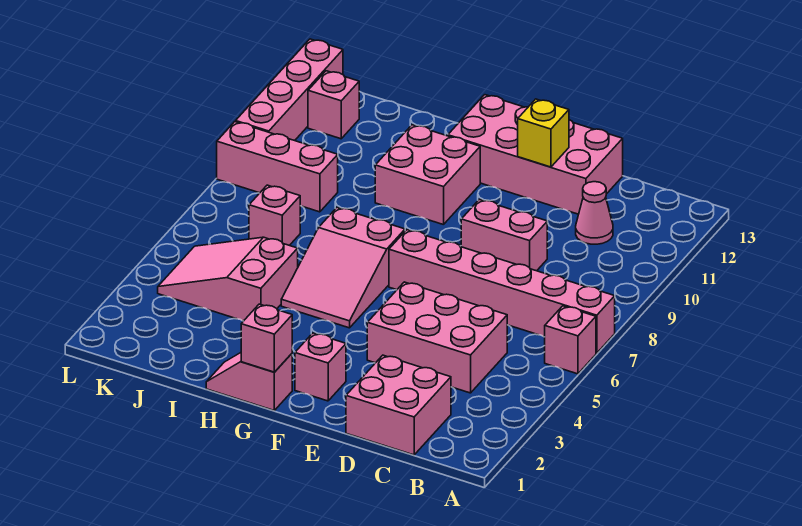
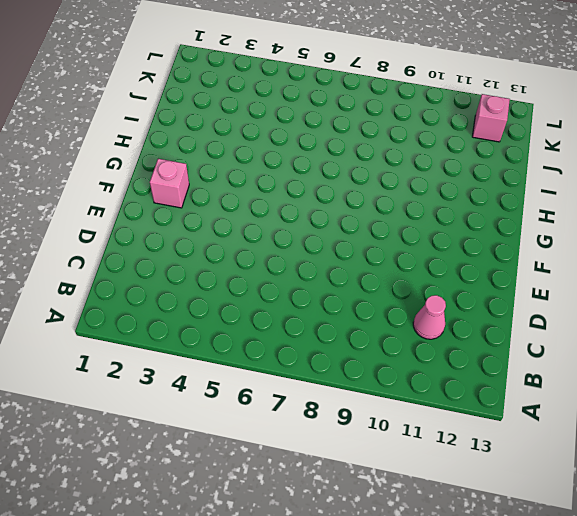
none -> pink brick A6 level 1
none -> pink brick A7:F7 level 1
none -> pink brick C1:D2 level 1

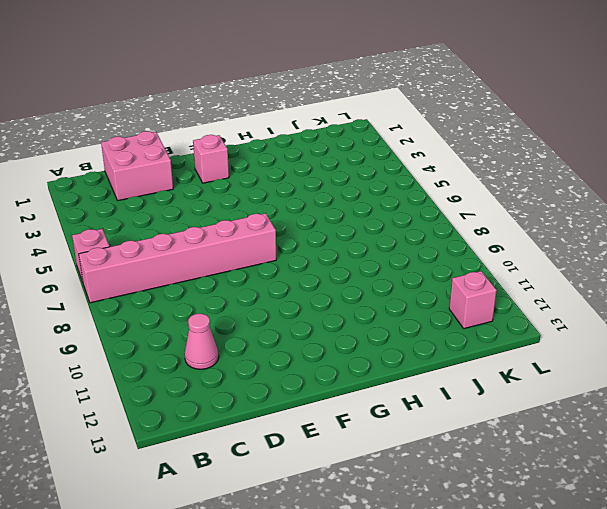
none -> pink brick C4:E5 level 1
none -> pink brick D9:E9 level 1
none -> pink brick D12:G13 level 1

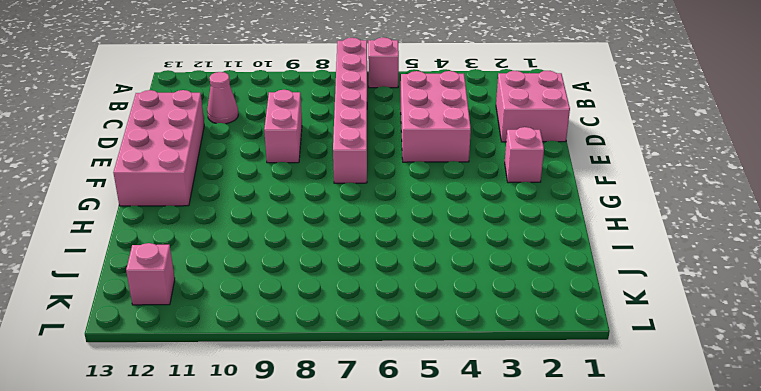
none -> pink slope G1:H1 level 1 top G
none -> pink slope G5:H7 level 1 top 7
none -> pink brick G10:H11 level 1

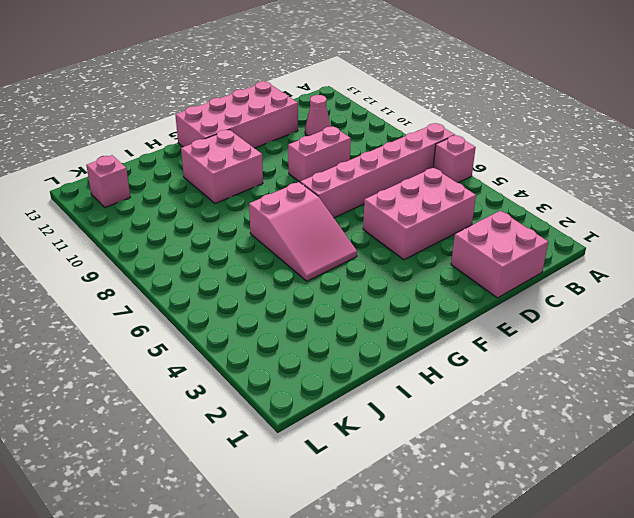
none -> pink brick F2 level 1
none -> pink slope G1:H1 level 1 top G
none -> pink slope I4:K5 level 1 top I

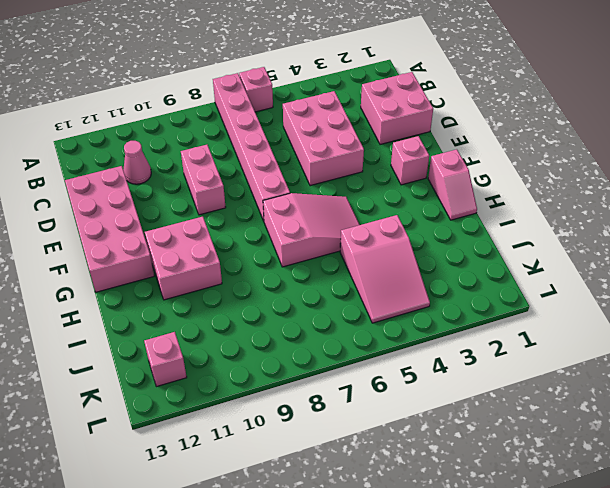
none -> pink brick J7 level 1
none -> pink brick J9:L9 level 1
none -> pink brick L10:L13 level 1

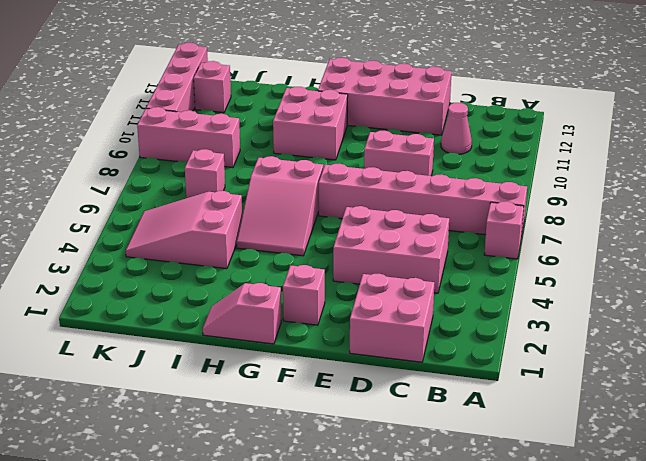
none -> yellow brick E12 level 2
none -> pink brick G1 level 2

